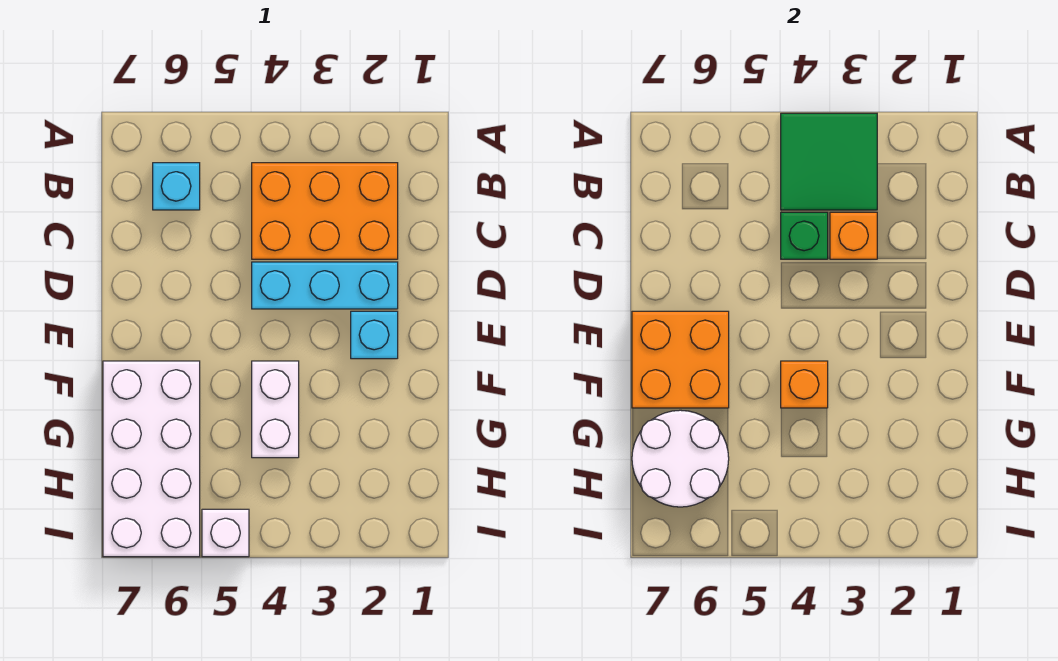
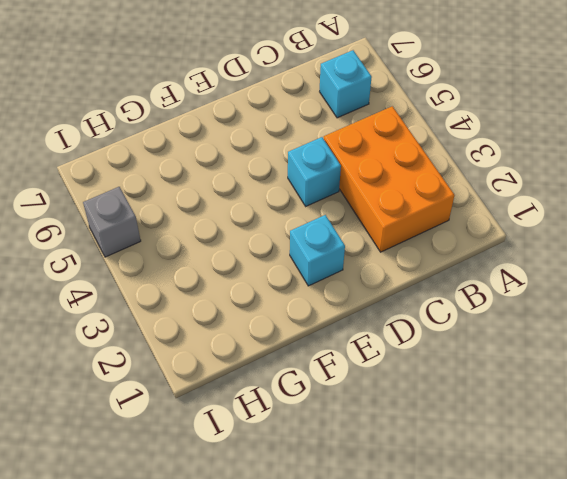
cyan brick D4 level 1 -> cyan brick D2:D4 level 1
grey brick I5 level 1 -> white brick I5 level 1
none -> white brick F4:G4 level 1
none -> white brick F6:I7 level 1
none -> green tile A3:B4 level 2

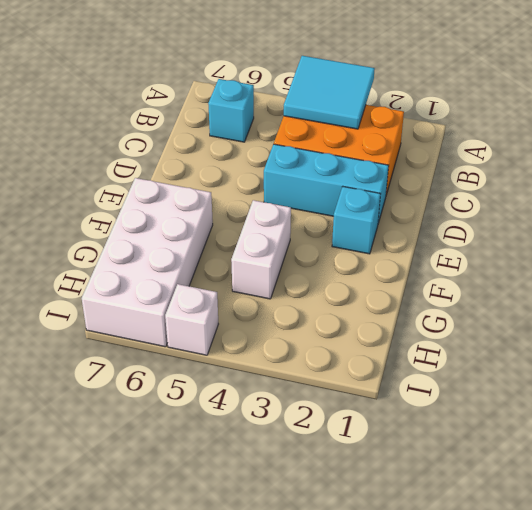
cyan tile A3:B4 level 2 -> green tile A3:B4 level 2
none -> orange brick C3 level 2
none -> green brick C4 level 2
none -> orange brick E6:F7 level 2

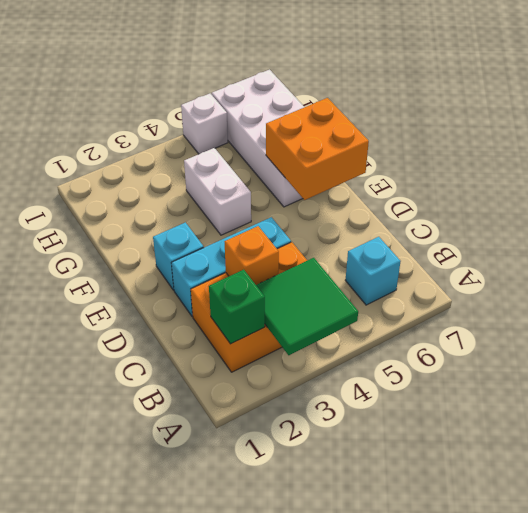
green brick B2 level 2 -> green brick C4 level 2
none -> orange brick F4 level 2
none -> white round brick G6:H7 level 2

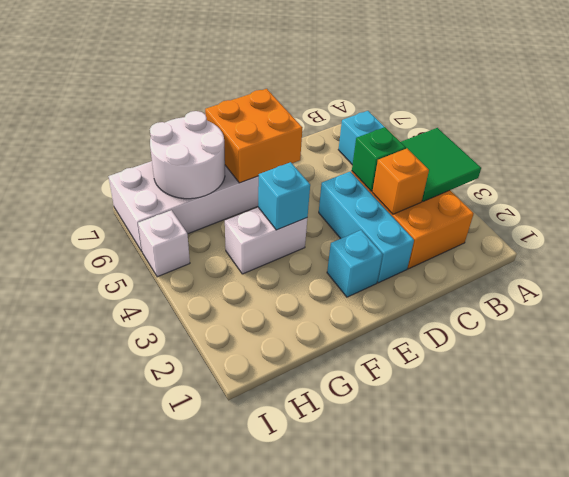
cyan brick F4 level 2 -> orange brick F4 level 2

